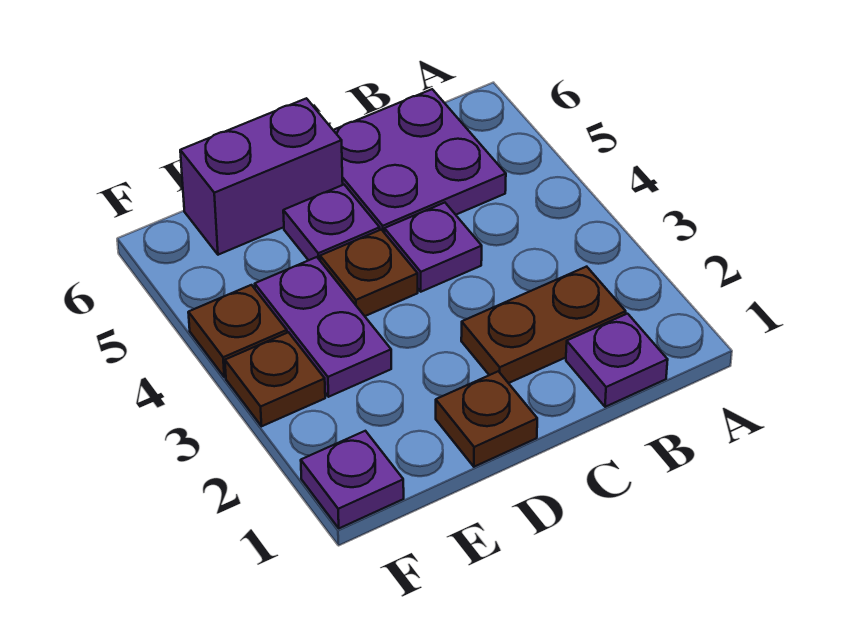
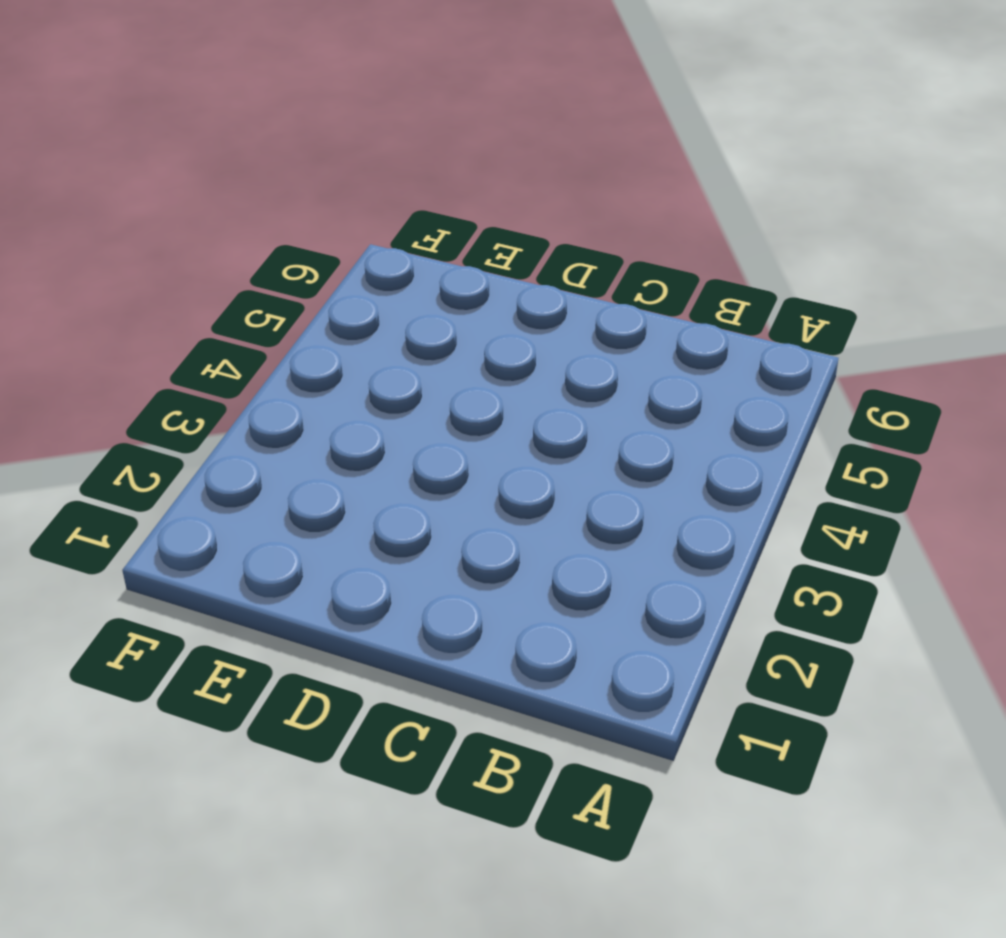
none -> purple plate B1 level 1
none -> brown plate B2:C2 level 1
none -> purple plate B5:C6 level 1

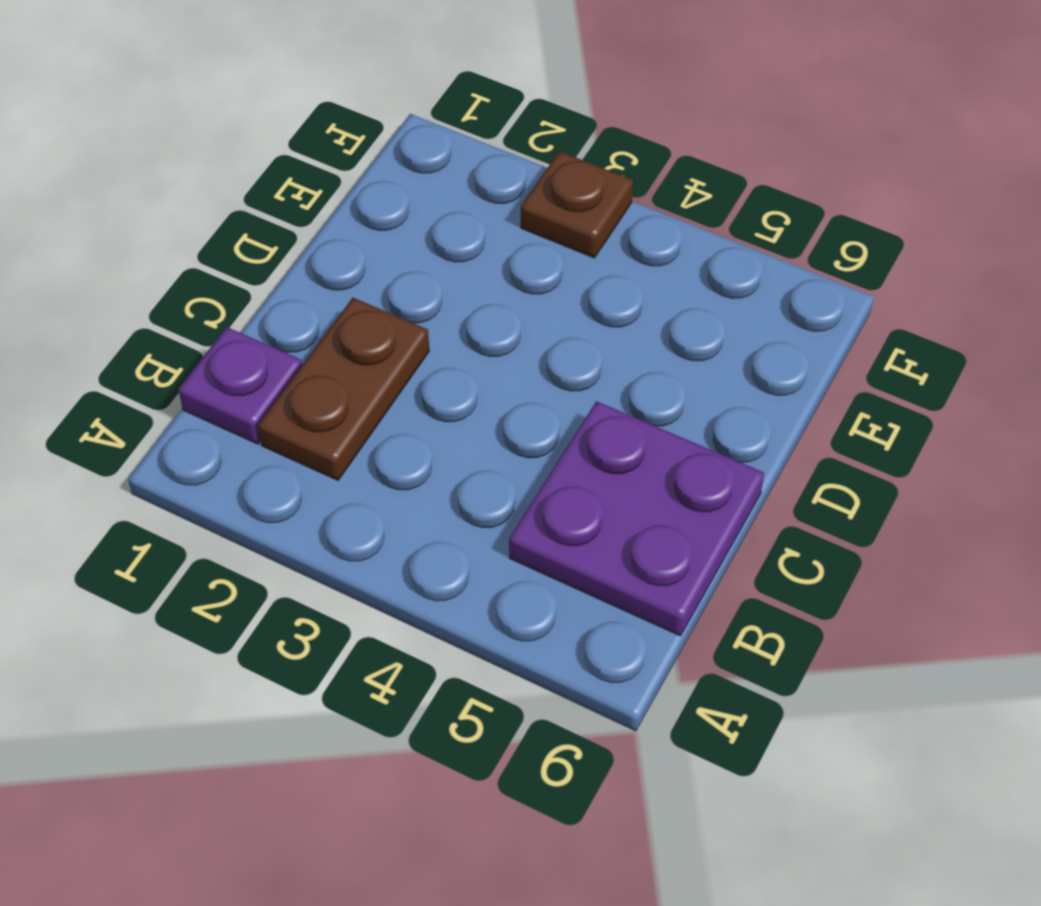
none -> purple plate C4 level 1
none -> brown plate D1 level 1
none -> brown plate D4 level 1

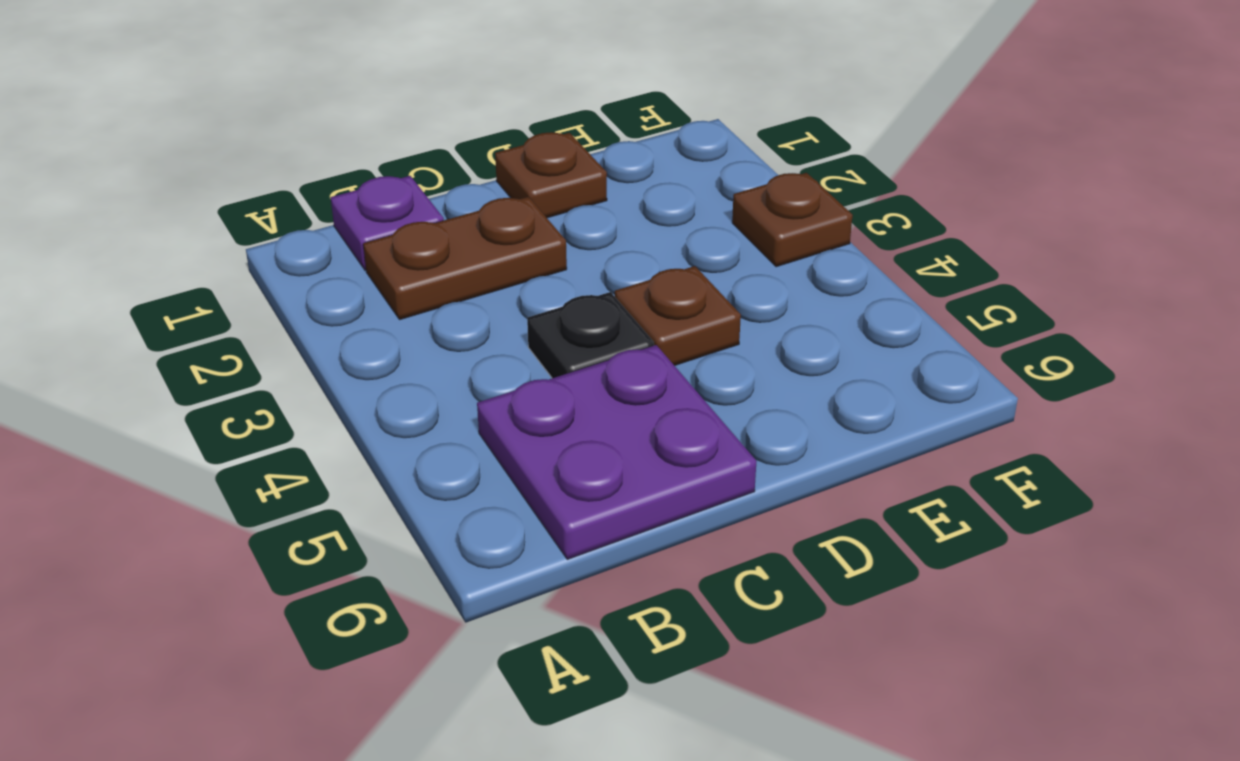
black plate C4 level 1 -> purple plate C4 level 1
none -> purple plate D5 level 1
none -> purple brick D6:E6 level 1
none -> purple plate E3:E4 level 1

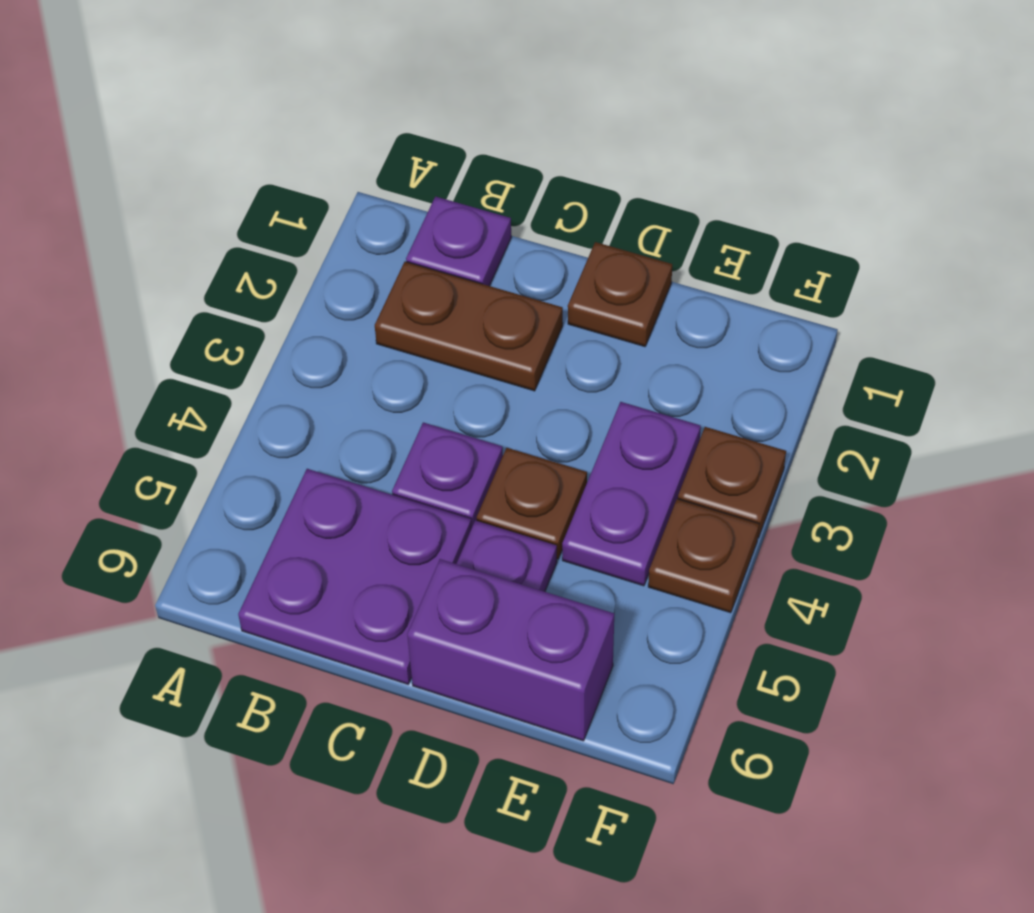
none -> purple plate F1 level 1

